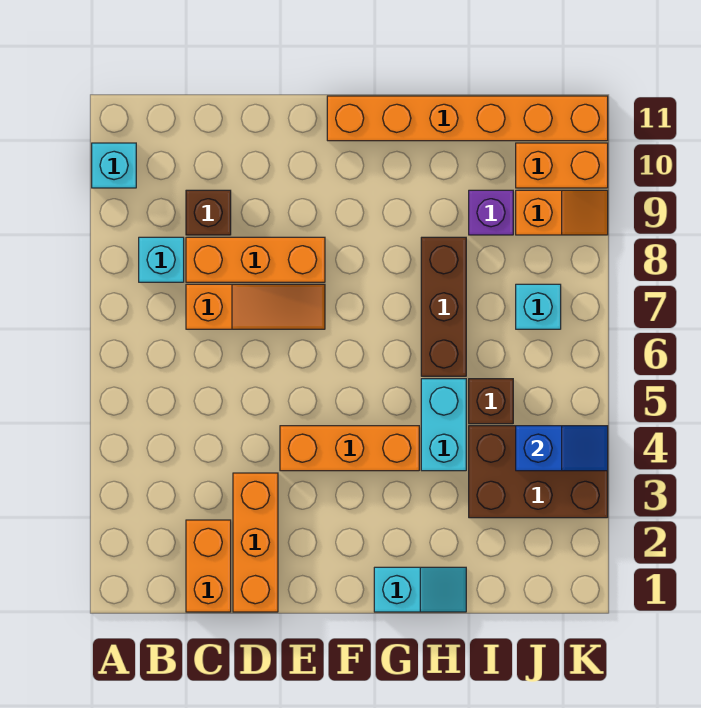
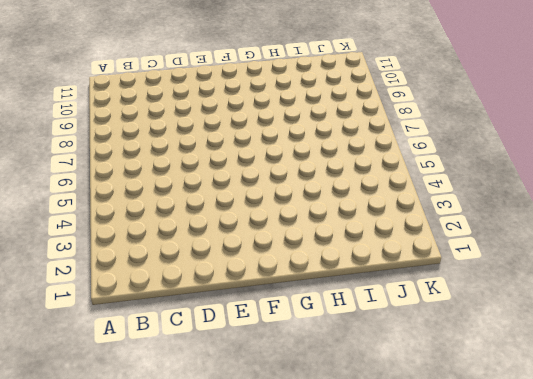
none -> cyan brick A10 level 1
none -> cyan brick B8 level 1
none -> orange brick C1:C2 level 1

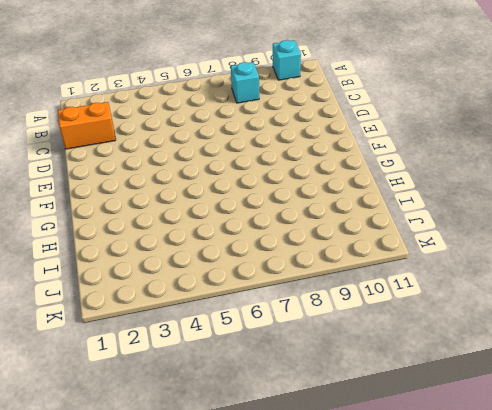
none -> orange slope C7:E7 level 1 top C
none -> orange brick C8:E8 level 1
none -> brown brick C9 level 1

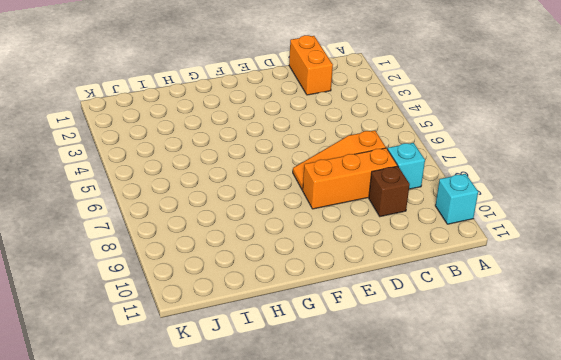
none -> orange brick D1:D3 level 1
none -> orange brick E4:G4 level 1
none -> orange brick F11:K11 level 1

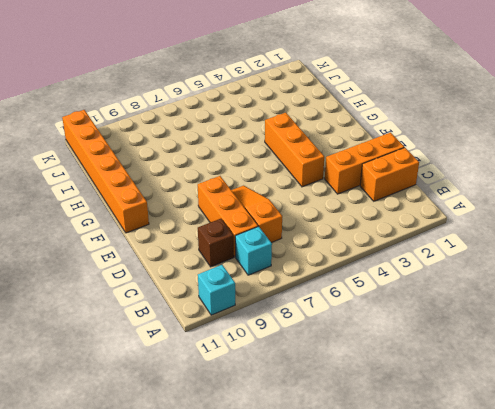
none -> cyan slope G1:H1 level 1 top G
none -> cyan brick H4:H5 level 1
none -> brown brick H6:H8 level 1

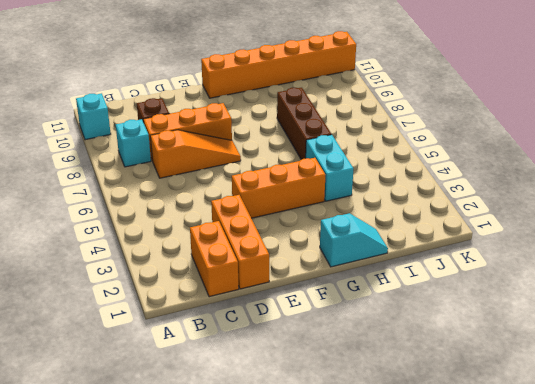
none -> brown brick I3:K4 level 1
none -> brown brick I5 level 1
none -> purple brick I9 level 1

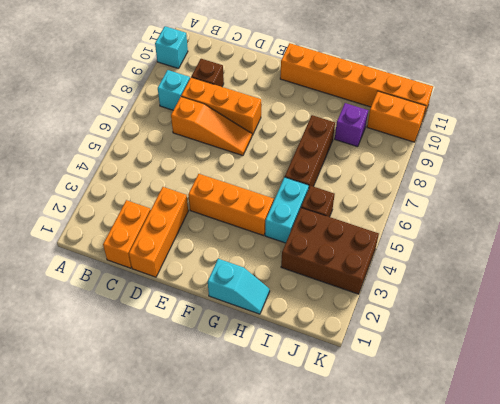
none -> cyan brick J7 level 1
none -> orange slope J9:K9 level 1 top J
none -> blue slope J4:K4 level 2 top J

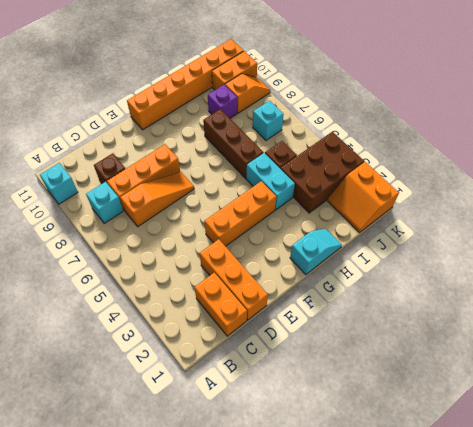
orange slope J1:K2 level 1 top K -> none
none -> blue slope J4:K4 level 2 top J

